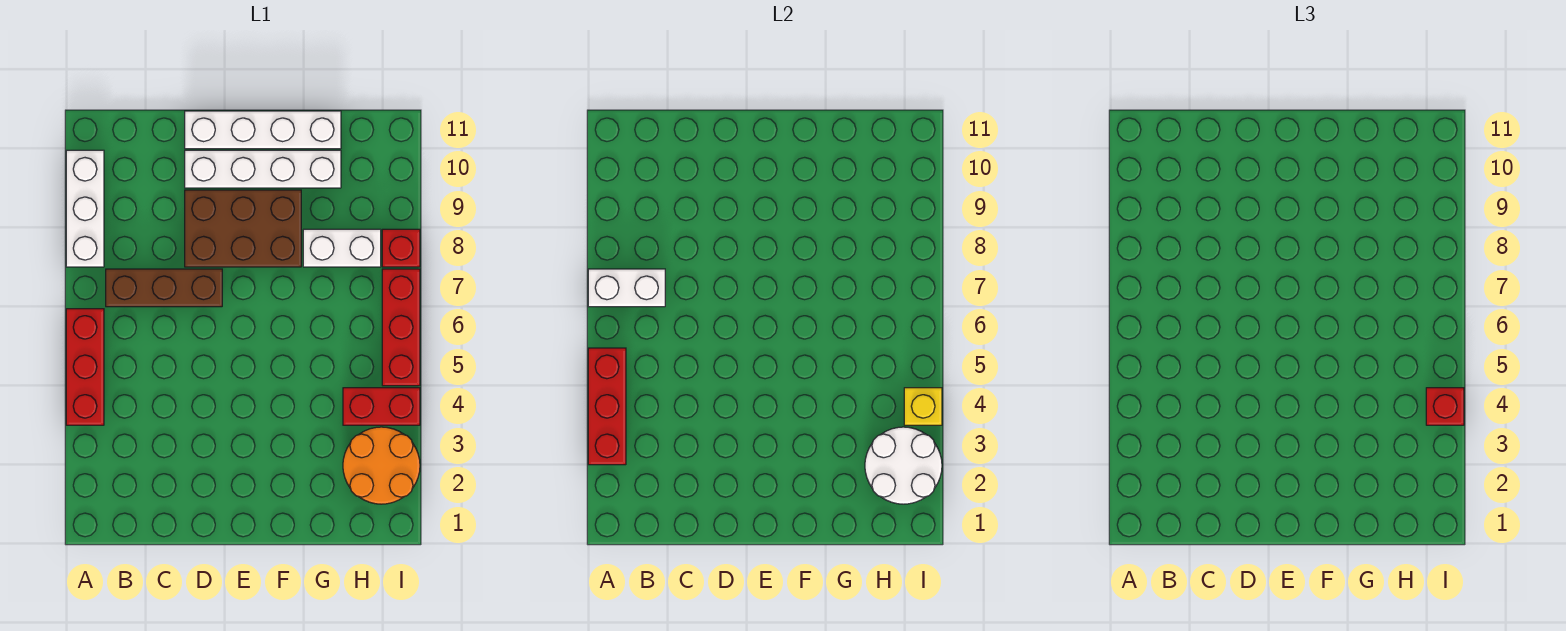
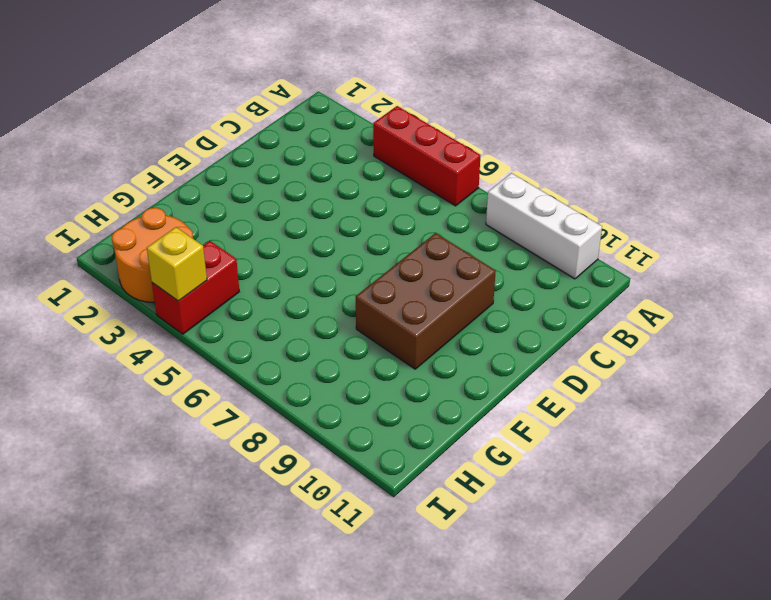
none -> brown brick B7:D7 level 1
none -> white brick D10:G10 level 1
none -> white brick D11:G11 level 1

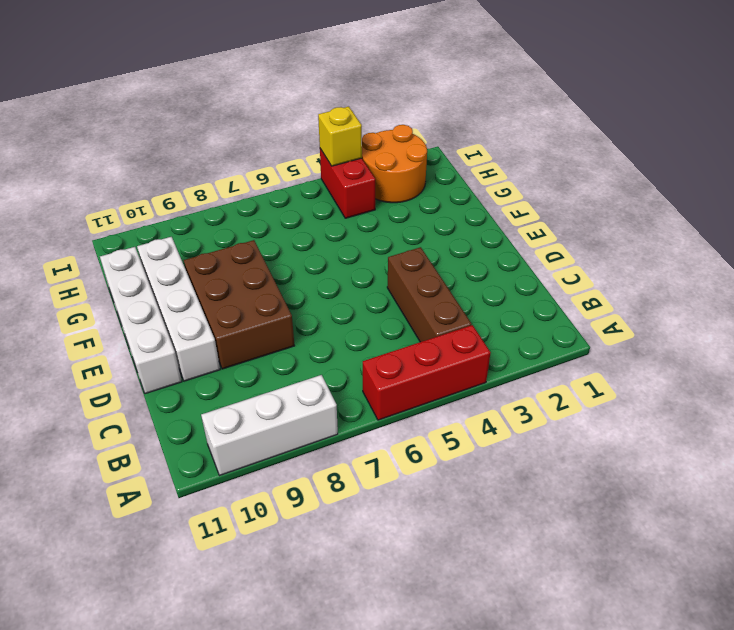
brown brick B4:D4 level 1 -> brown brick B7:D7 level 1
none -> white brick G8:H8 level 1
none -> red brick I5:I7 level 1
none -> red brick I8 level 1

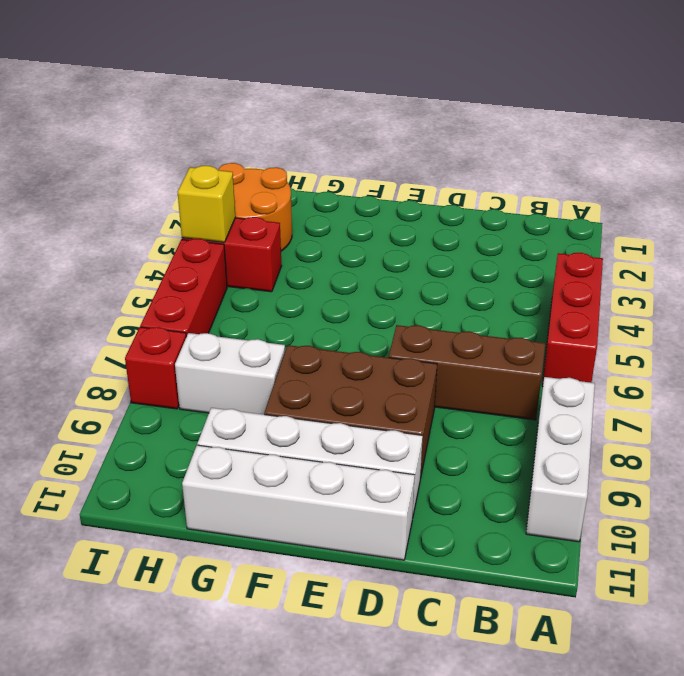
none -> red brick A3:A5 level 2
none -> white brick A7:B7 level 2
none -> white round brick H2:I3 level 2

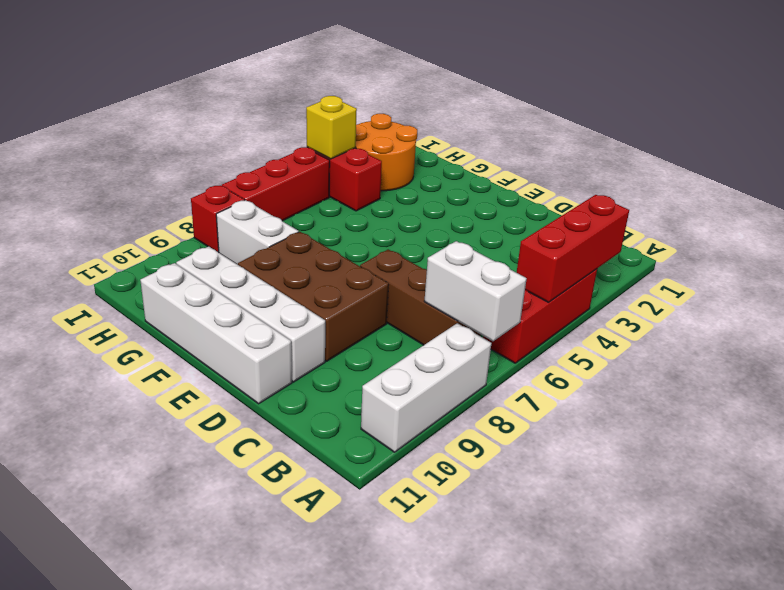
none -> white round brick H2:I3 level 2
none -> red brick I4 level 3

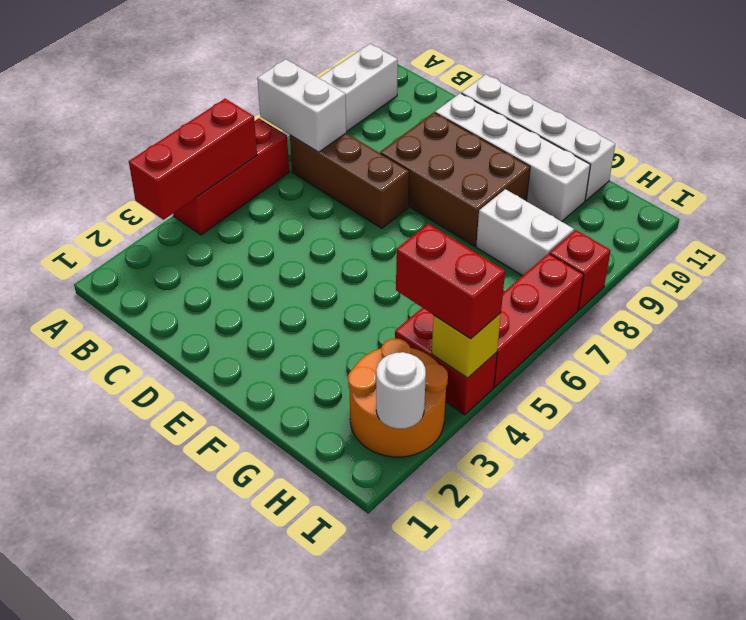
red brick H4:I4 level 3 -> red brick I4 level 3
white round brick I2 level 2 -> white round brick H2:I3 level 2

